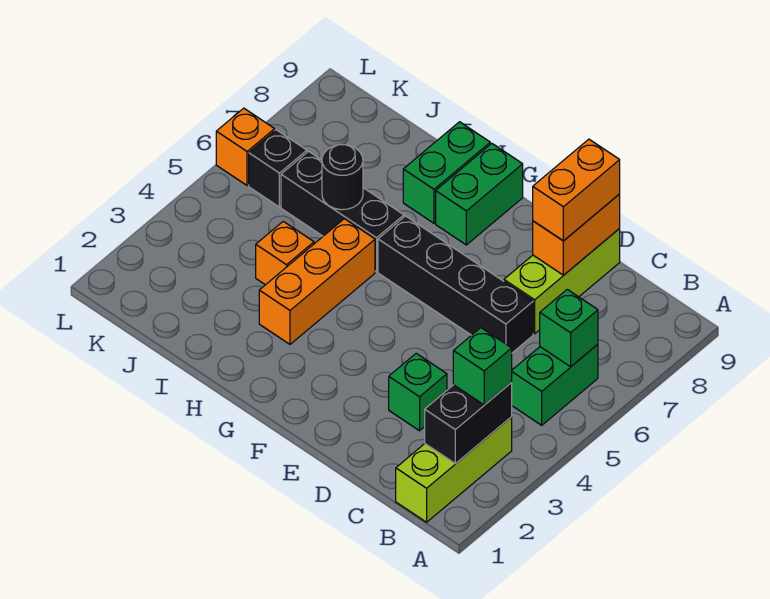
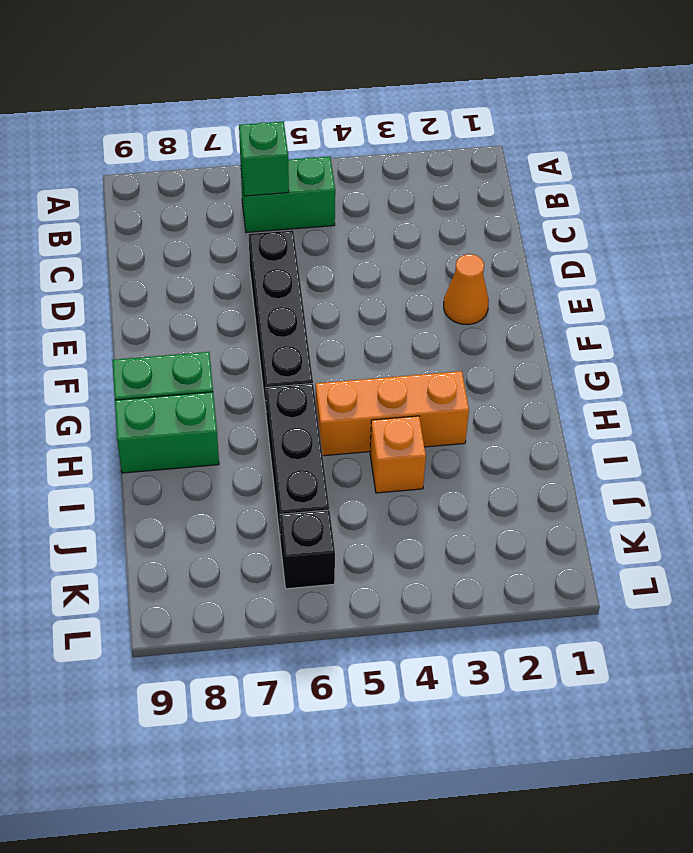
orange cone E2 level 1 -> none
none -> lime brick B1:B3 level 1
none -> green brick D3 level 1
none -> lime brick D7:D9 level 1

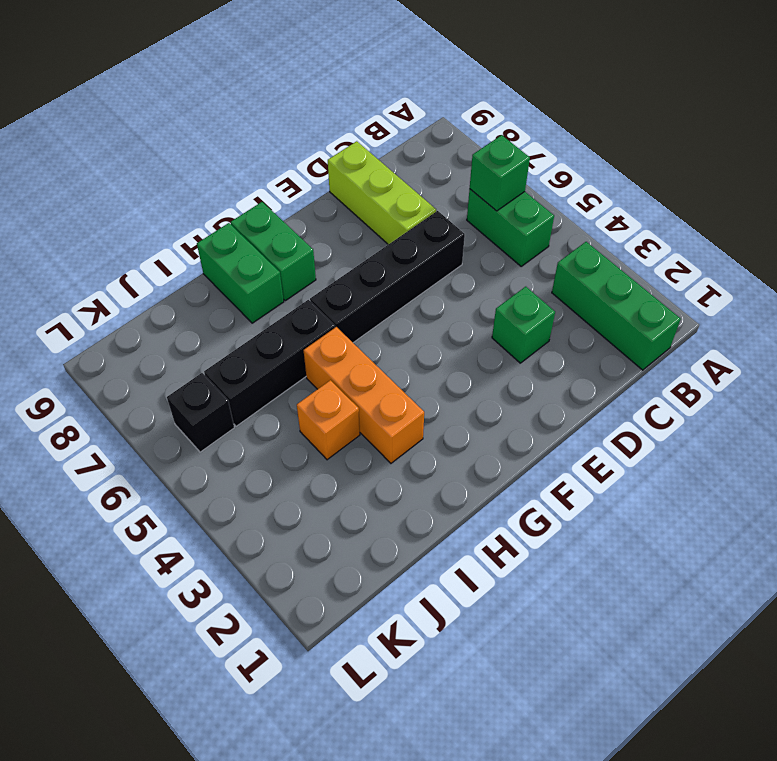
green brick B1:B3 level 1 -> lime brick B1:B3 level 1
none -> orange brick L6 level 1
none -> black brick B2:B3 level 2
none -> orange brick D8:D9 level 2

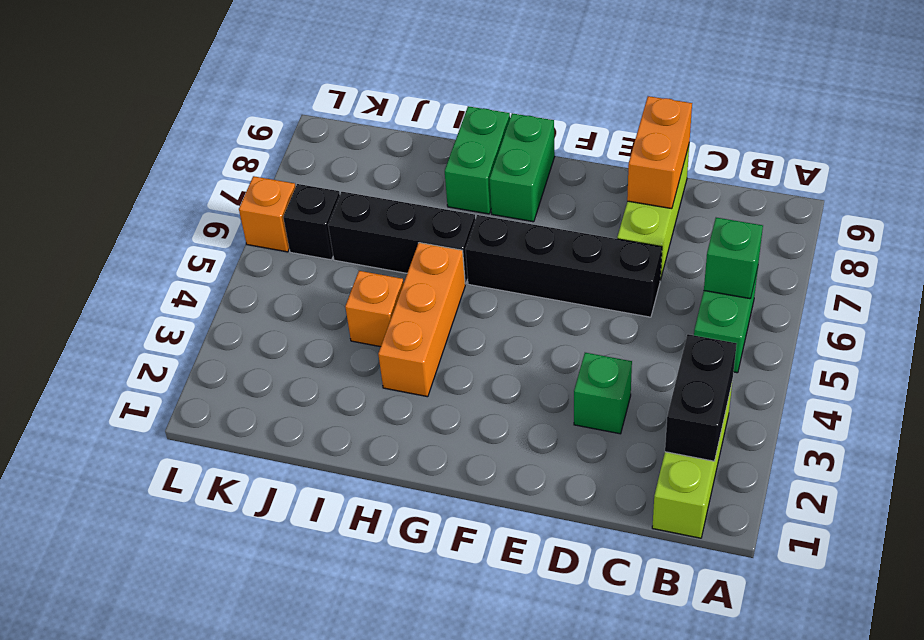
none -> black round brick I6 level 2
none -> green brick B3 level 3
none -> orange brick D8:D9 level 3

